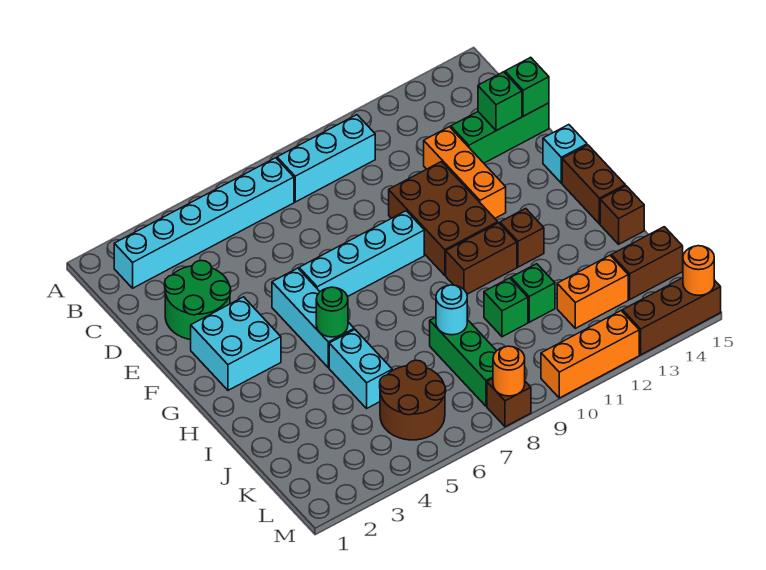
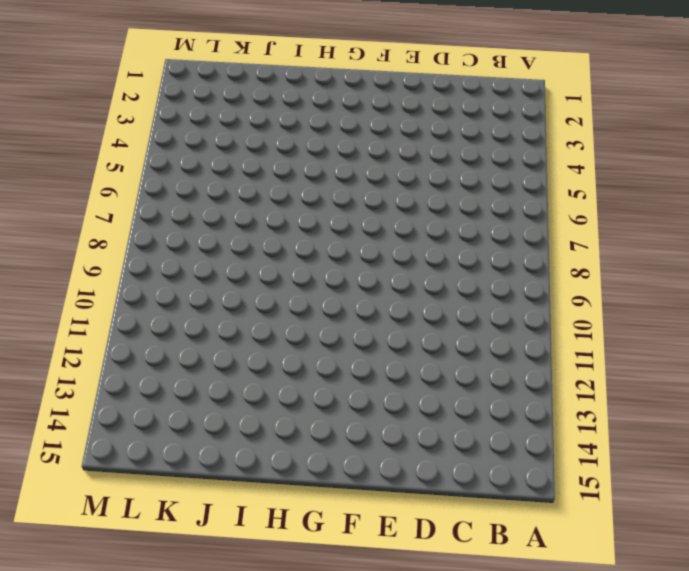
none -> cyan brick B2:B7 level 1
none -> cyan brick B8:B10 level 1
none -> green round brick D2:E3 level 1
none -> orange brick D12:F12 level 1

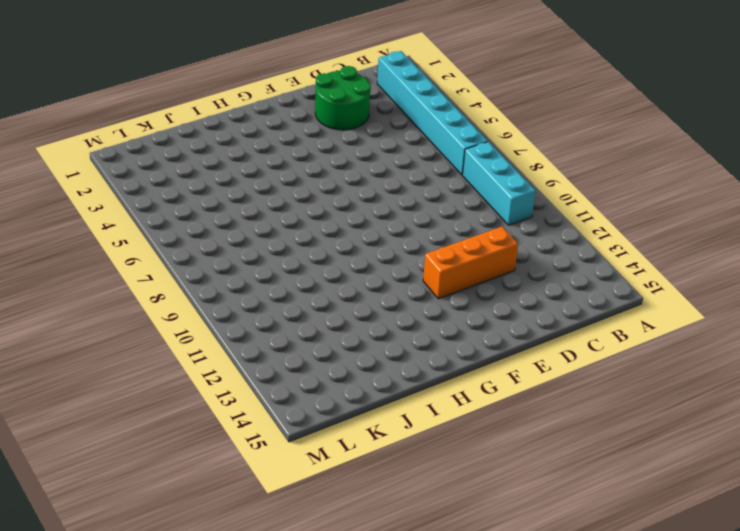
none -> green brick D13:D15 level 1
none -> brown brick E10:G11 level 1
none -> cyan brick F2:G3 level 1
none -> cyan brick F5:H5 level 1

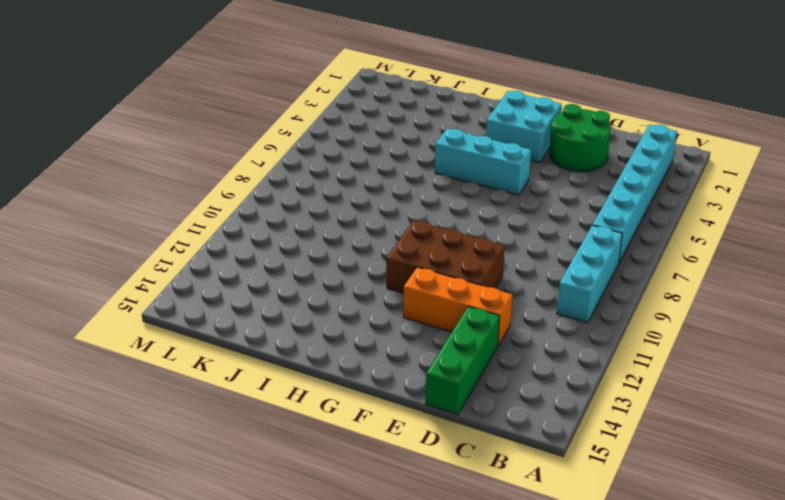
none -> cyan brick F6:F9 level 1
none -> cyan brick F15 level 1
none -> brown brick G15:H15 level 1
none -> brown brick H10:H11 level 1

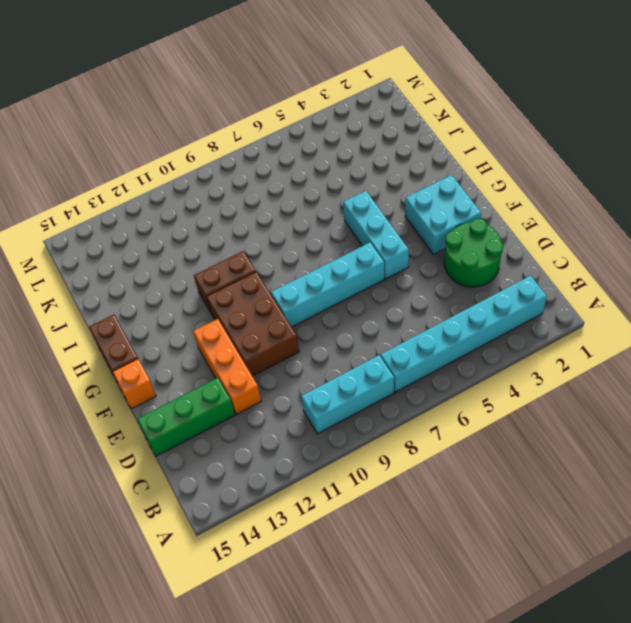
orange brick F15 level 1 -> cyan brick F15 level 1
none -> brown brick H12 level 1
none -> cyan brick I5:J5 level 1
none -> brown brick I15 level 1
none -> green brick J8:L8 level 1

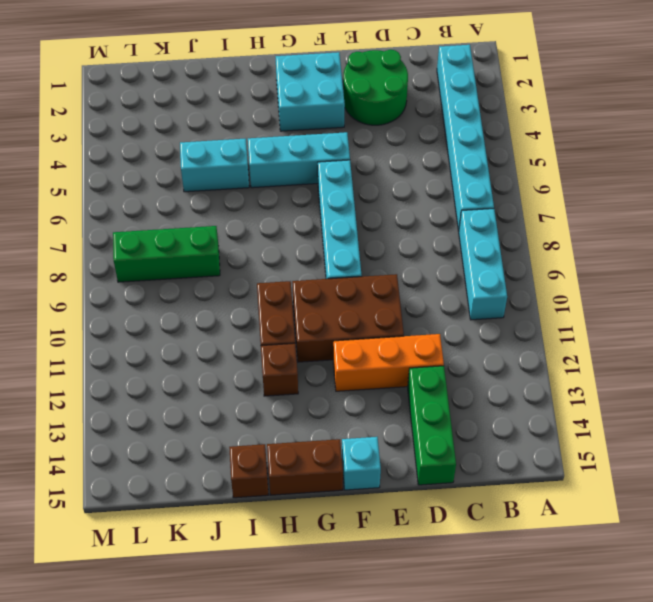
none -> green brick J10 level 1
none -> green brick J11 level 1
none -> brown round brick K5:L6 level 1
none -> orange brick K12:K13 level 1

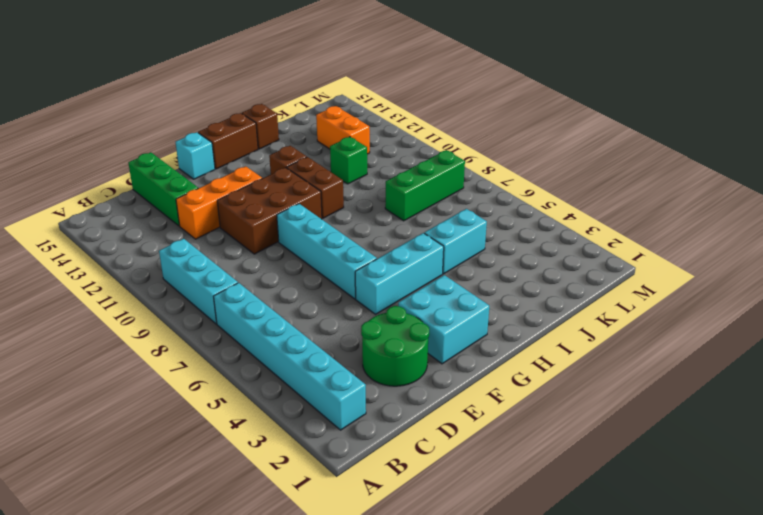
none -> green brick J10 level 1
none -> brown round brick K5:L6 level 1
none -> brown brick K14:K15 level 1
none -> brown brick M8 level 1

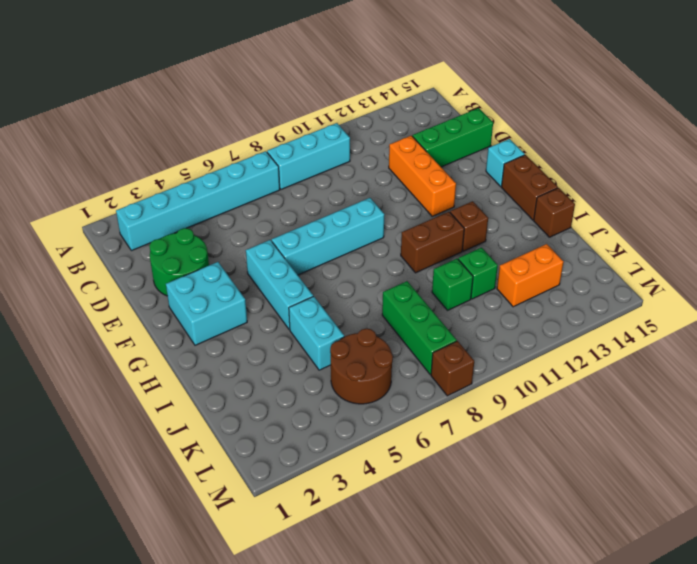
none -> brown brick E10:G11 level 1
none -> brown brick K14:K15 level 1
none -> orange brick M10:M12 level 1
none -> brown brick M13:M15 level 1

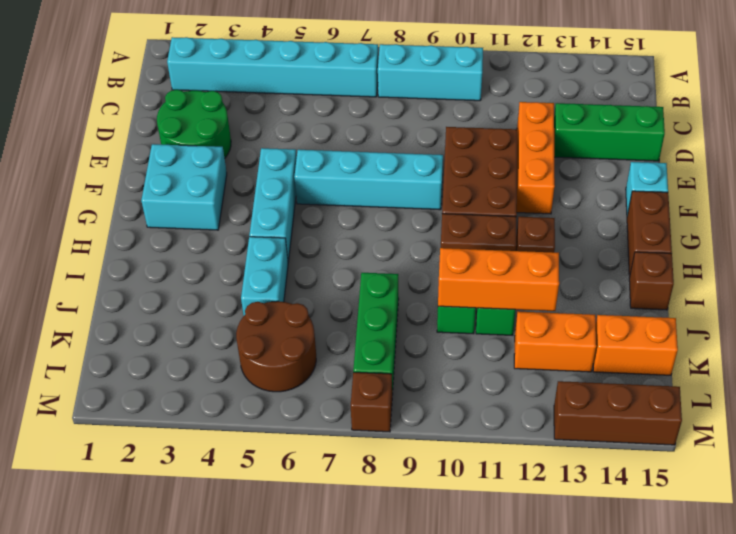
orange brick J10:J12 level 2 -> orange brick M10:M12 level 1
orange brick K14:K15 level 1 -> brown brick K14:K15 level 1
none -> green brick D14 level 2
none -> green brick D15 level 2
none -> green round brick H5 level 2
none -> cyan round brick J8 level 2

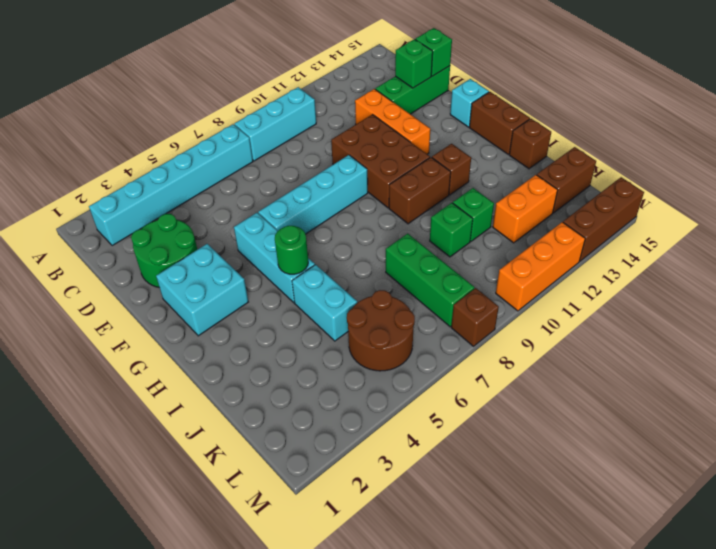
none -> cyan round brick J8 level 2
none -> orange round brick M8 level 2
none -> orange round brick M15 level 2

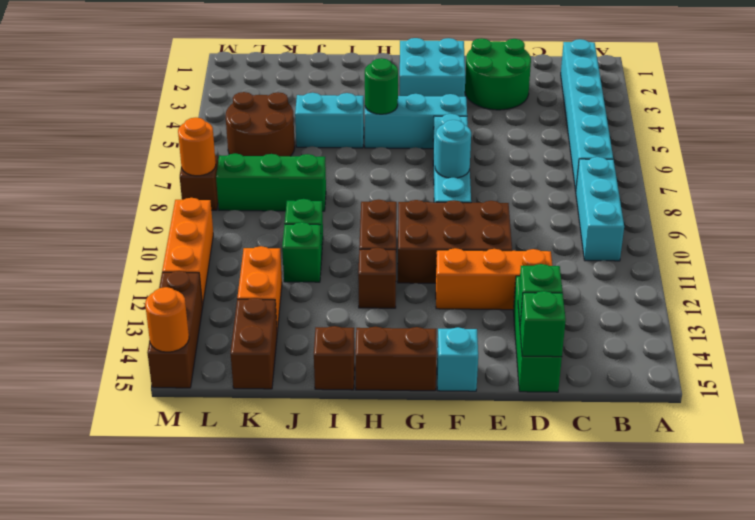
cyan round brick F8 level 2 -> cyan round brick J8 level 2

